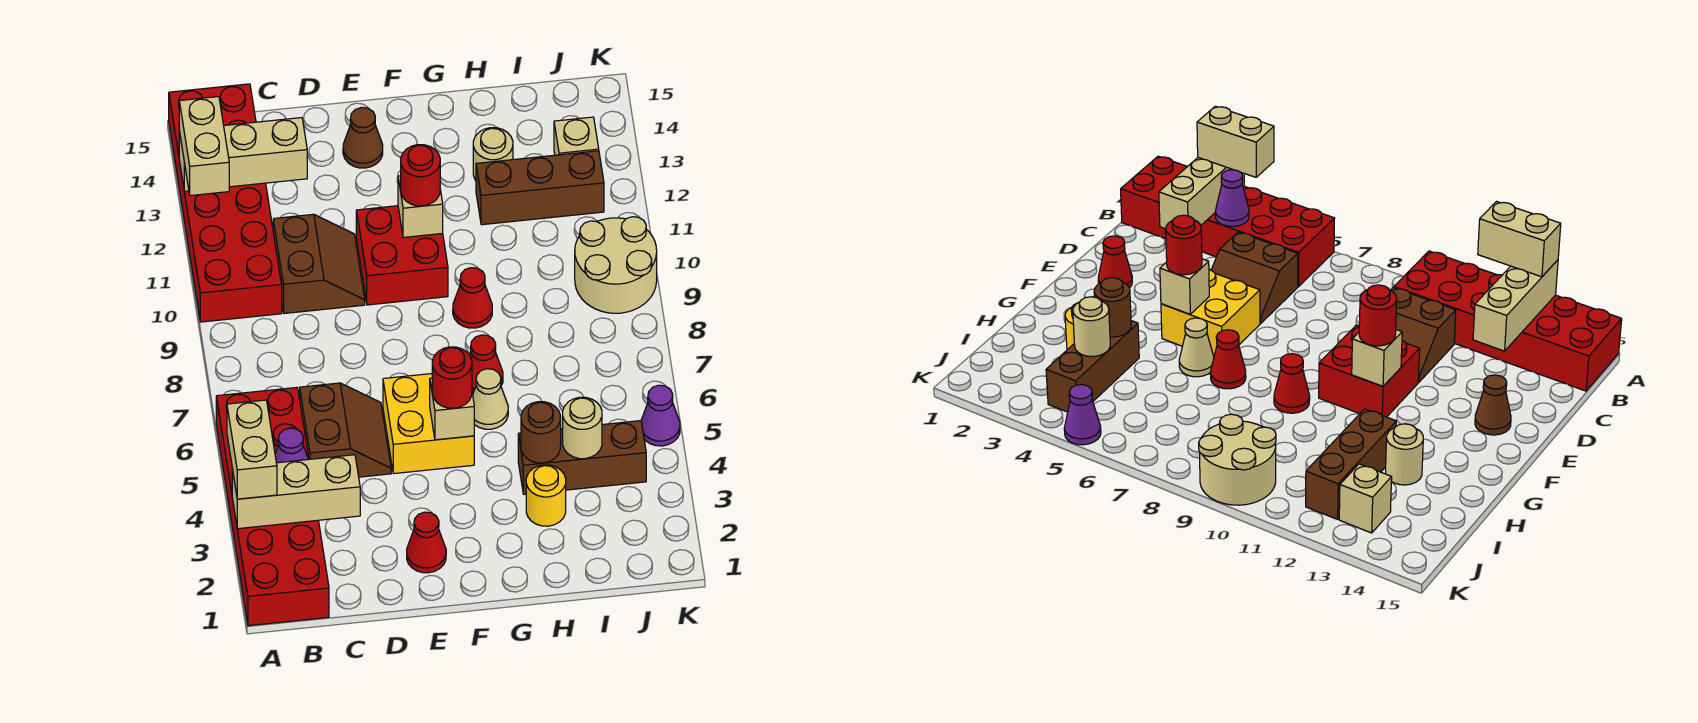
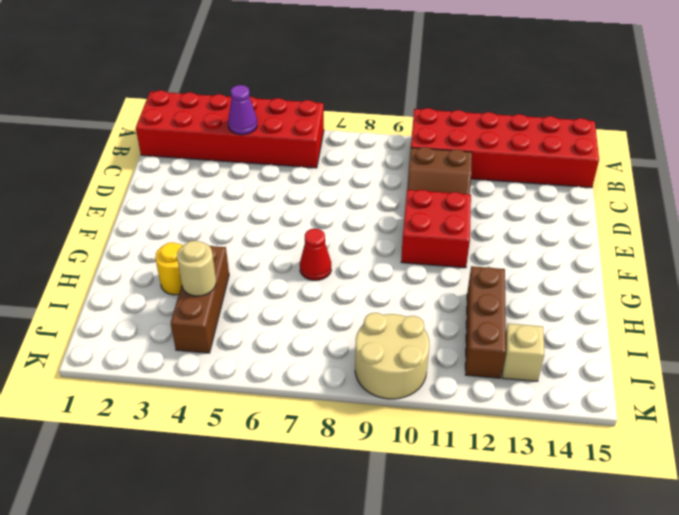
none -> brown slope C5:D6 level 1 top C
none -> red cone E2 level 1
none -> yellow brick E5:F6 level 1

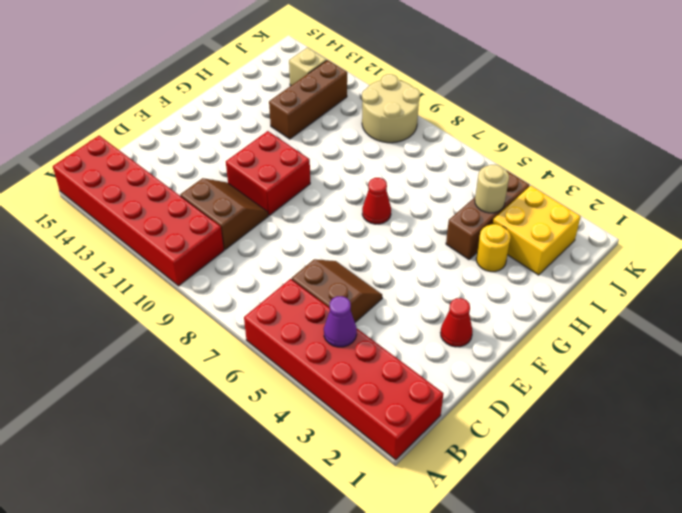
yellow brick I2:J3 level 1 -> yellow brick E5:F6 level 1
none -> brown cone E14 level 1
none -> tan cone G6 level 1
none -> red cone G9 level 1

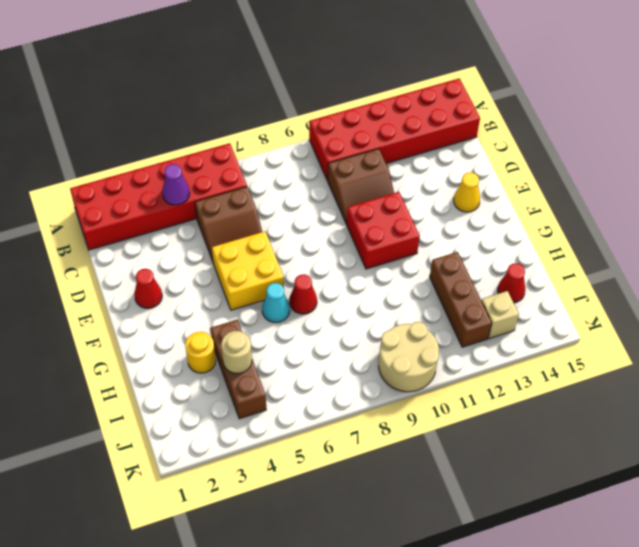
yellow cone E14 level 1 -> brown cone E14 level 1
cyan cone G6 level 1 -> tan cone G6 level 1
red cone I14 level 1 -> red cone G9 level 1
none -> tan round brick H13 level 1
none -> purple cone K5 level 1
none -> tan brick A3:C3 level 2

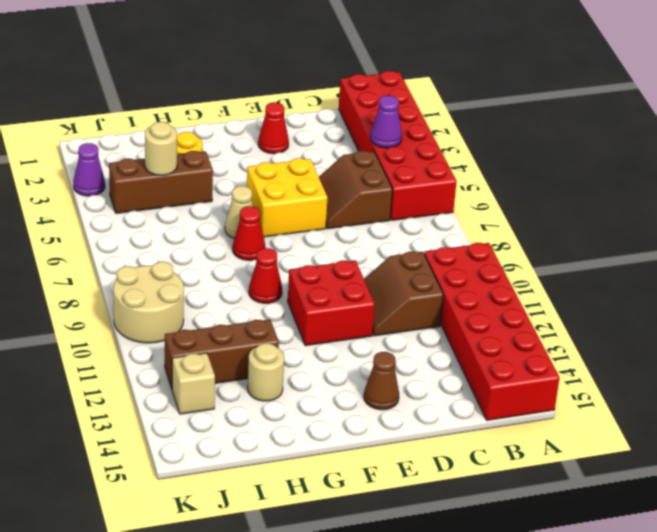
purple cone K3 level 1 -> purple cone K5 level 1
none -> tan brick A3:C3 level 2
none -> tan brick A13:C13 level 2
none -> tan brick F5 level 2

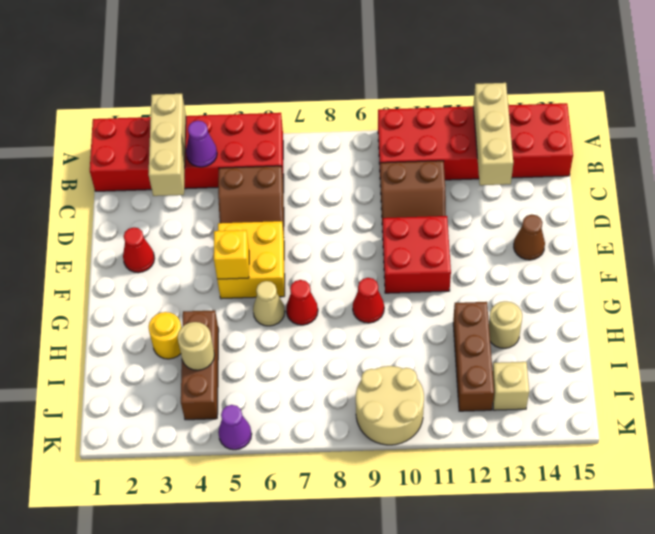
yellow brick F5 level 2 -> tan brick F5 level 2
none -> tan brick F11 level 2
none -> brown round brick H4 level 2
none -> tan brick A3:A4 level 3

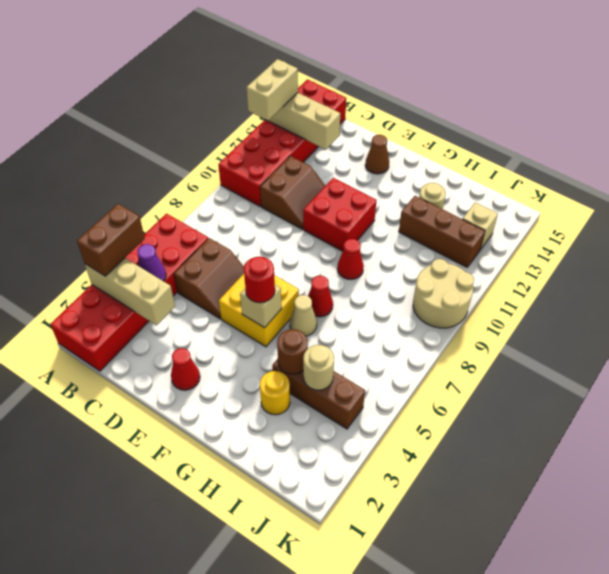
brown brick A3:A4 level 3 -> tan brick A3:A4 level 3
none -> purple cone K5 level 1
none -> tan brick F11 level 2
none -> red round brick F11 level 3

